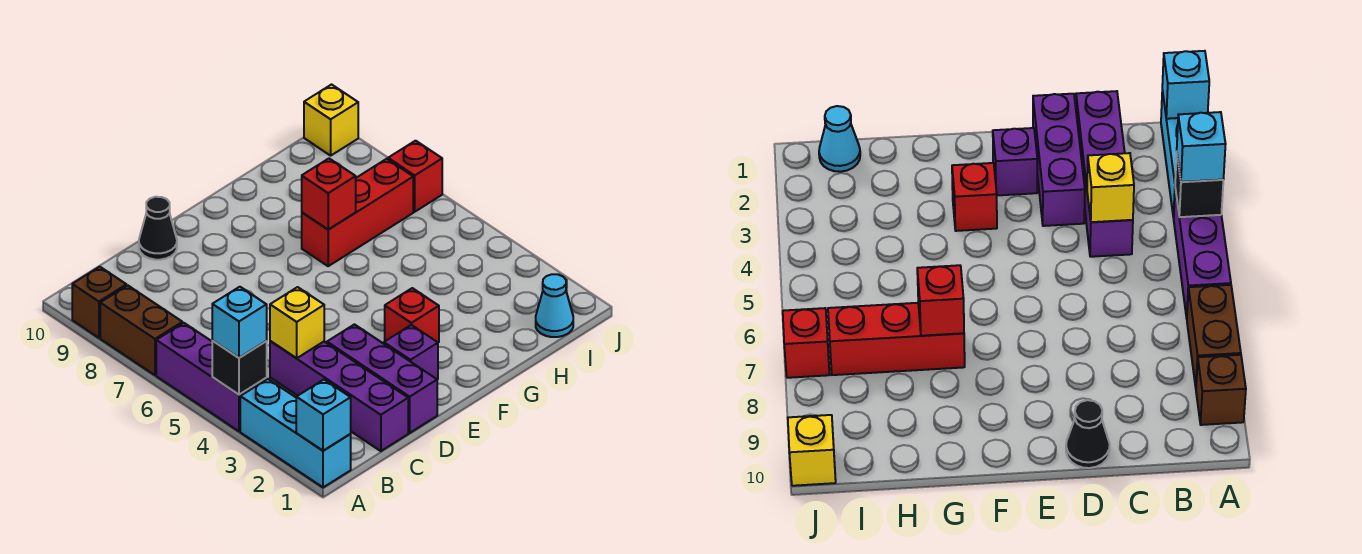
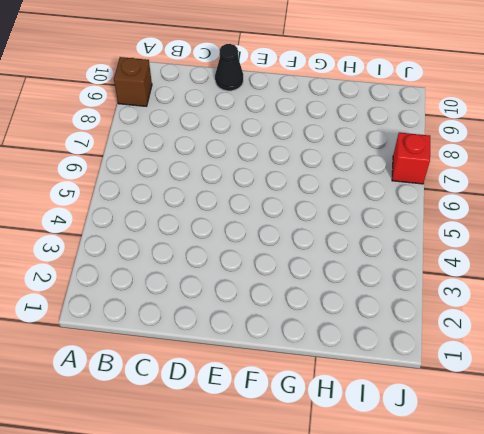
none -> cyan brick A1:A3 level 1
none -> purple brick A4:A6 level 1
none -> brown brick A7:A8 level 1

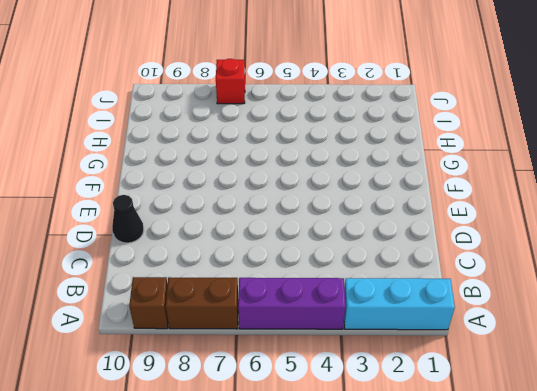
none -> purple brick C1:C4 level 1
none -> purple brick D1:D3 level 1
none -> purple brick E2 level 1

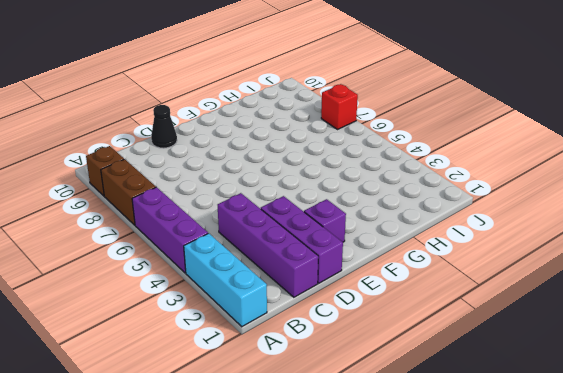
none -> red brick F3 level 1
none -> red brick G7:I7 level 1
none -> cyan cone I1 level 1

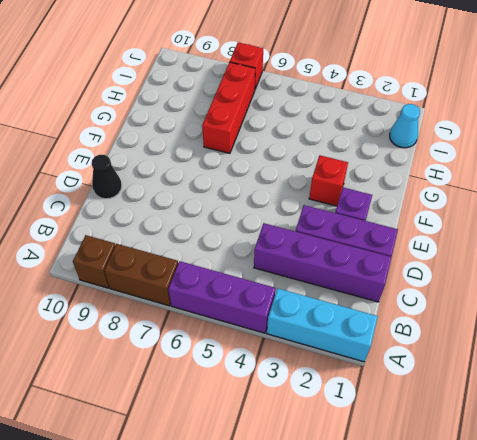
none -> yellow brick J10 level 1
none -> cyan brick A1 level 2
none -> black brick A4 level 2

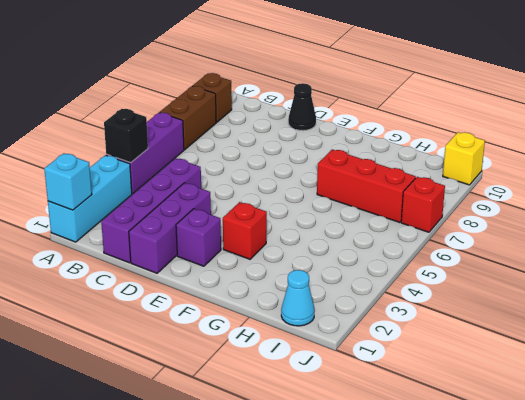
none -> yellow brick C4 level 2
none -> red brick G7 level 2
none -> cyan brick A4 level 3

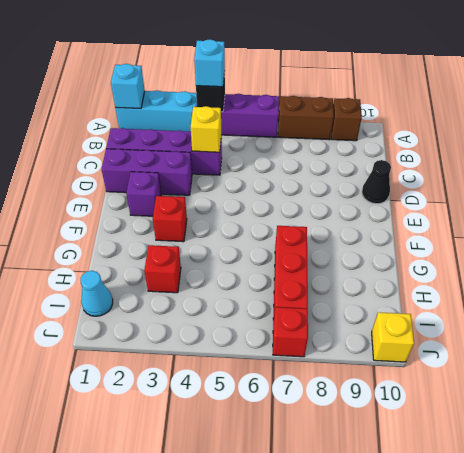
red brick H3 level 1 -> red brick G7 level 2

